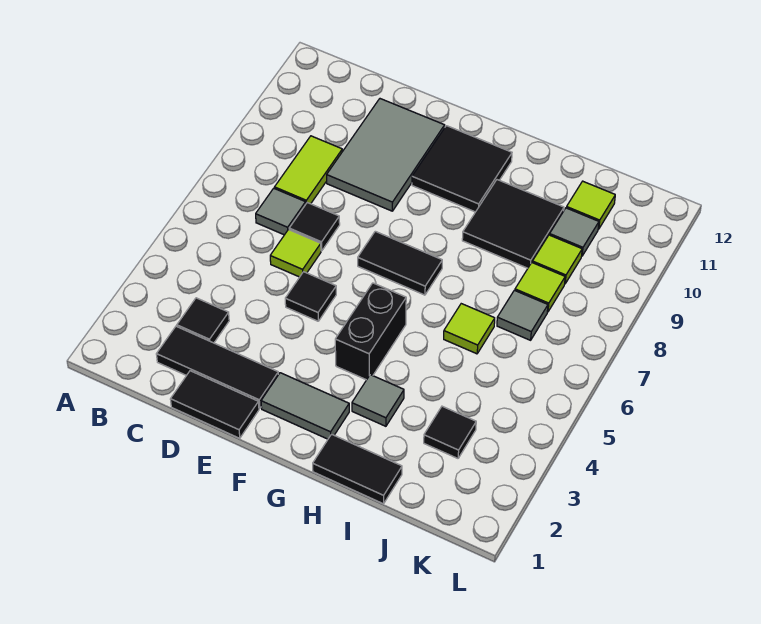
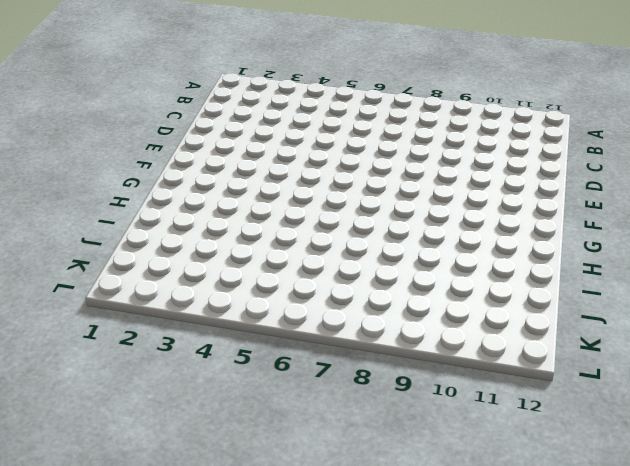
none -> black tile C2:E2 level 1
none -> black tile C3 level 1
none -> grey tile C7 level 1

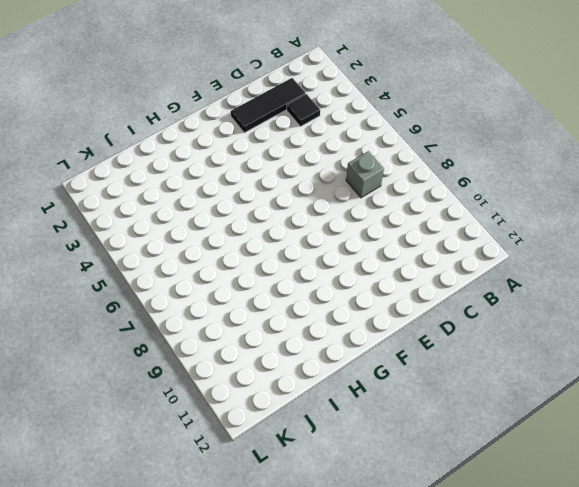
grey brick C7 level 1 -> grey tile C7 level 1
none -> lime tile C8:C9 level 1
none -> black tile D1:E1 level 1
none -> lime tile D6 level 1

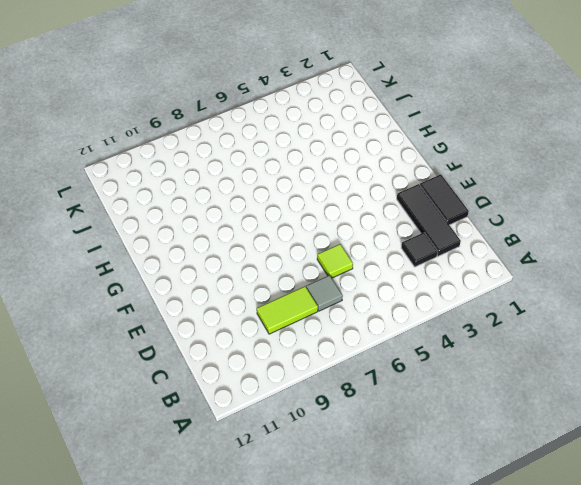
none -> black tile D7 level 1
none -> grey tile D9:E11 level 1
none -> black tile E5 level 1

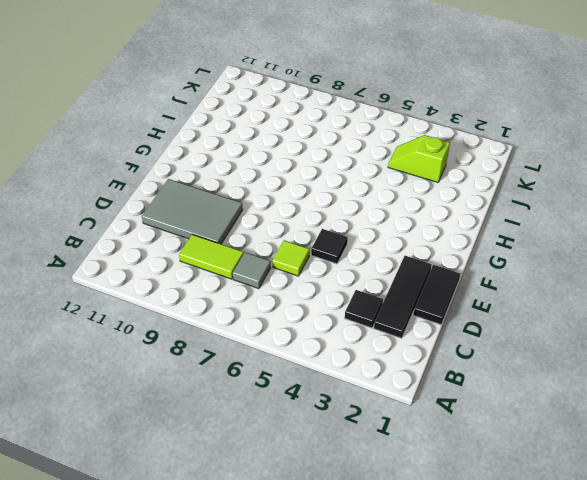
lime slope J3:J4 level 1 top 3 -> black tile J3 level 1
none -> black tile D7 level 1
none -> grey tile F2:G2 level 1
none -> black tile F7:G7 level 1

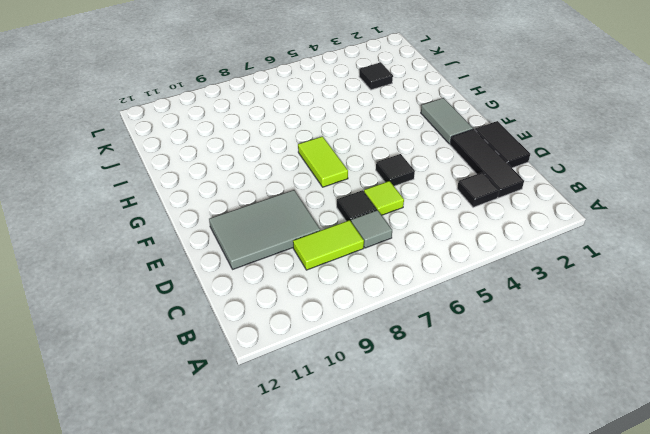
lime tile F7:G7 level 1 -> black tile F7:G7 level 1
none -> black tile F10:G11 level 1
none -> black brick G4:G5 level 1
none -> black tile H1:I1 level 1

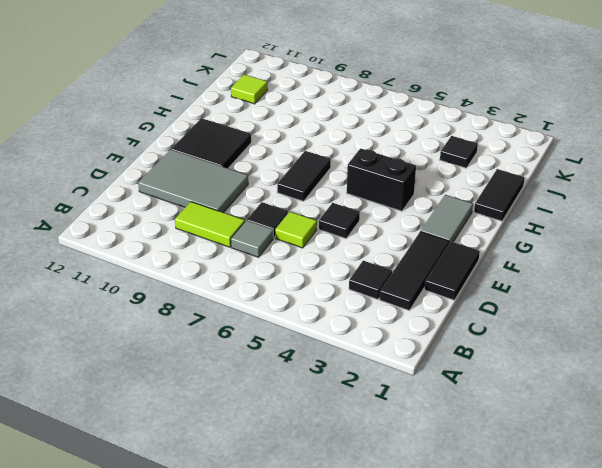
none -> grey tile H3 level 1
none -> black tile H9:I10 level 1
none -> lime tile I6 level 1

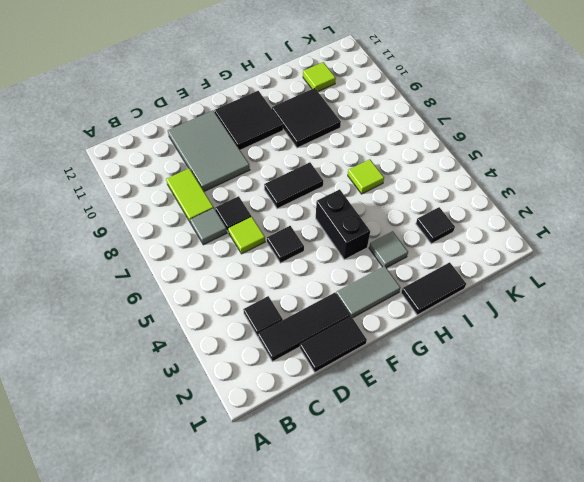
none -> grey tile J7 level 1
none -> lime tile J8 level 1
none -> lime tile J9 level 1

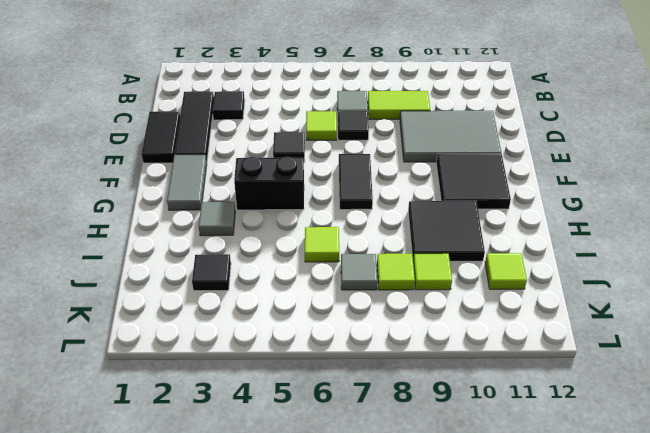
none -> black tile H1:I1 level 1
none -> grey tile J10 level 1

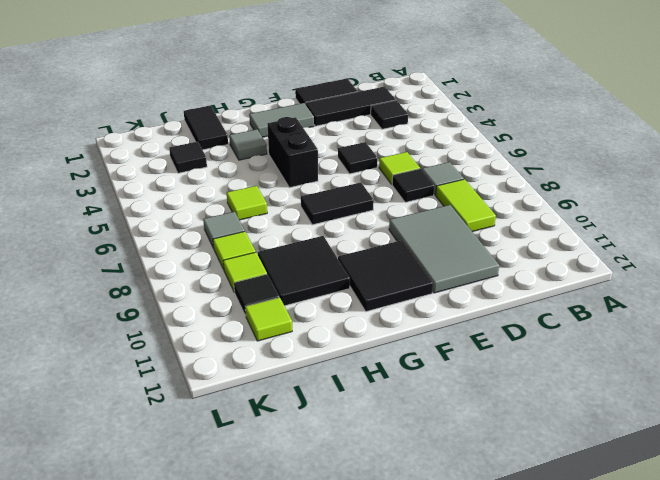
black tile I1:I2 level 1 -> black tile H1:I1 level 1
black tile J10 level 1 -> grey tile J10 level 1

